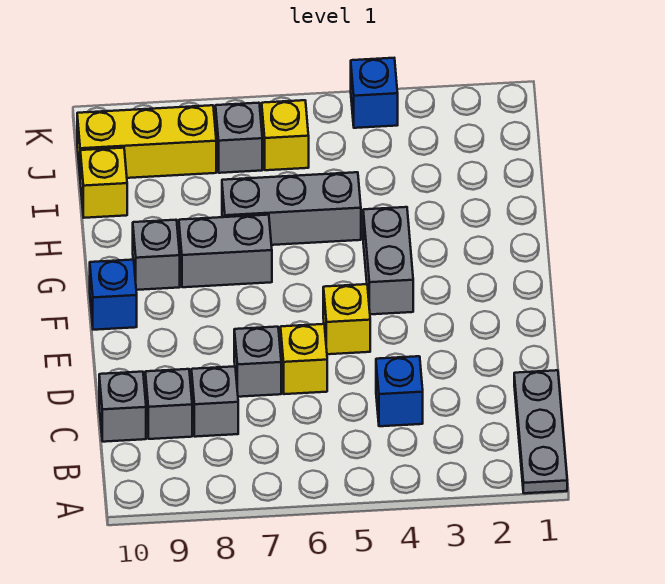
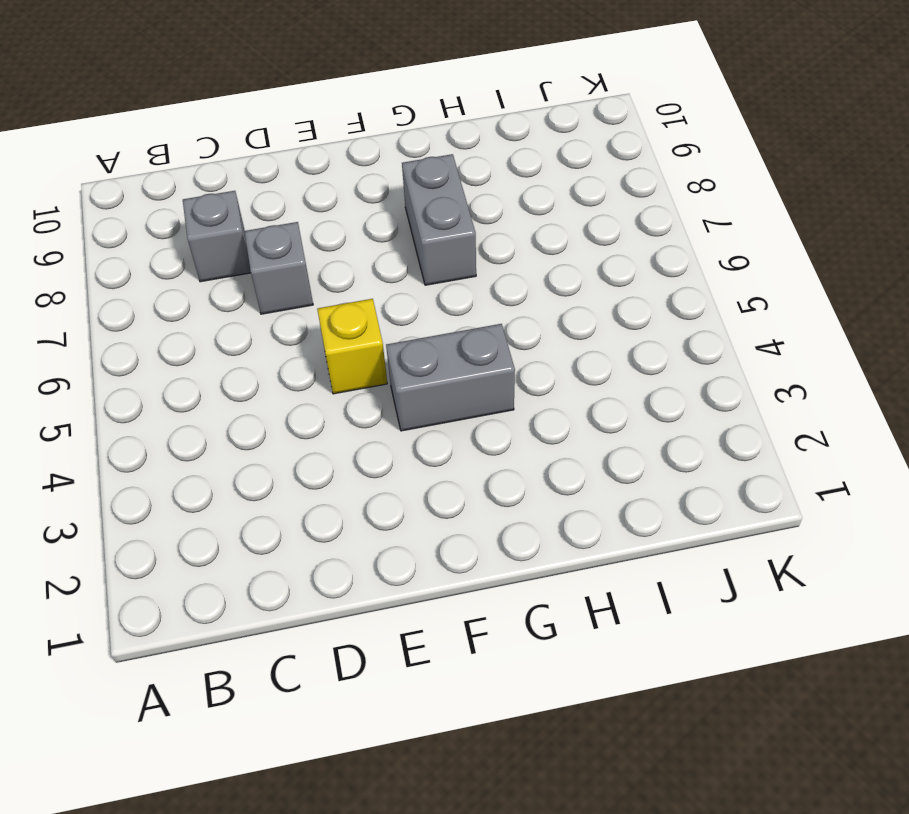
none -> grey plate A1:C1 level 1
none -> blue brick C4 level 1
none -> grey brick C9 level 1

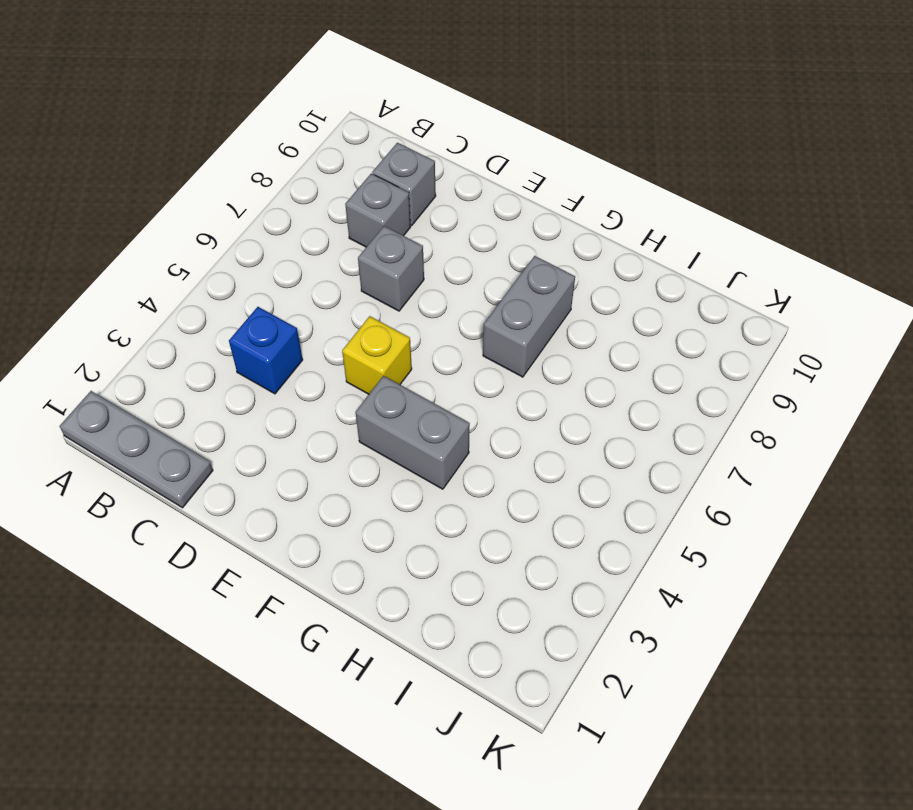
none -> grey brick C10 level 1
none -> yellow brick D6 level 1
none -> blue brick F10 level 1

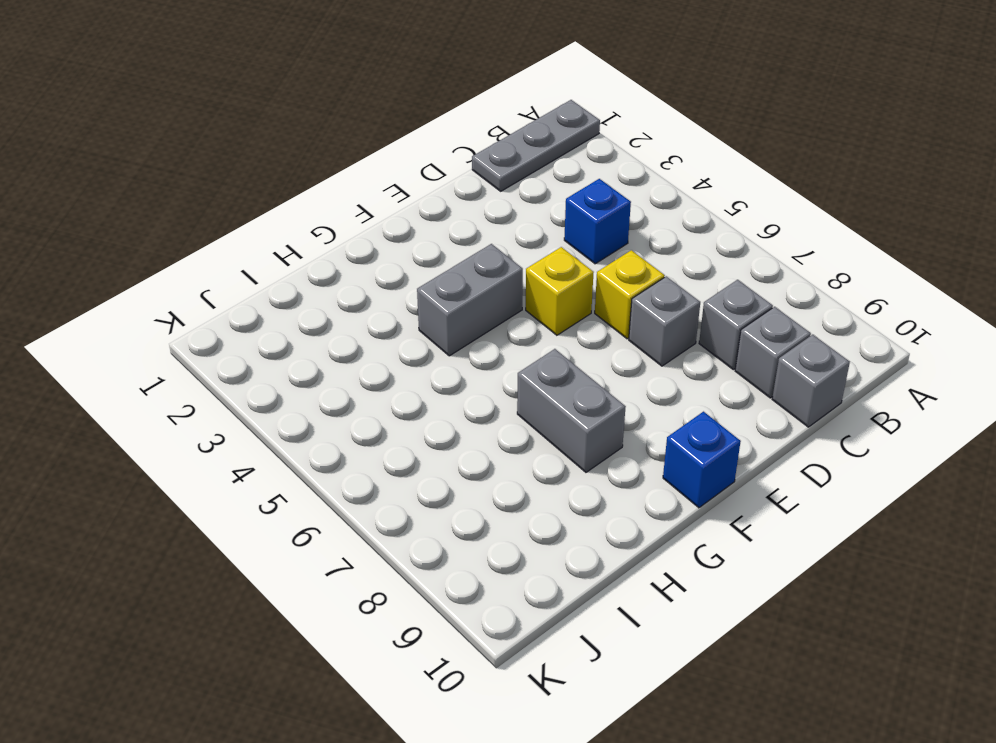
none -> grey brick G9 level 1
none -> grey brick H5:H7 level 1
none -> yellow brick I10 level 1

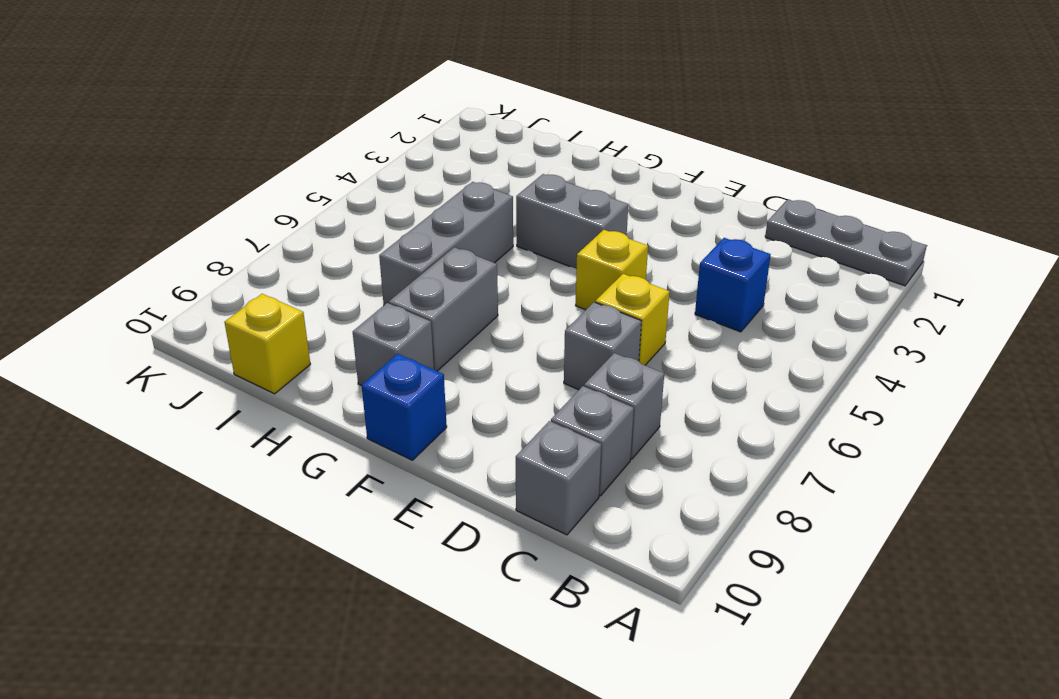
none -> yellow brick J6 level 1
none -> grey brick J7 level 1
none -> yellow brick J8:J10 level 1

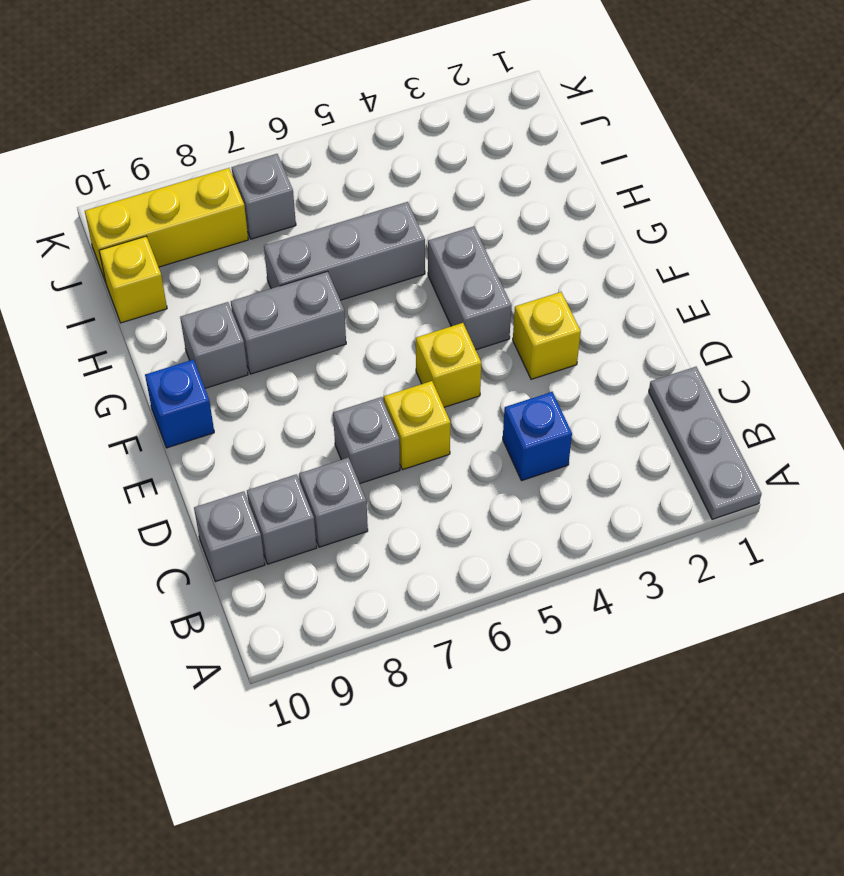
yellow brick E3 level 1 -> yellow brick J6 level 1
none -> blue brick K4 level 1

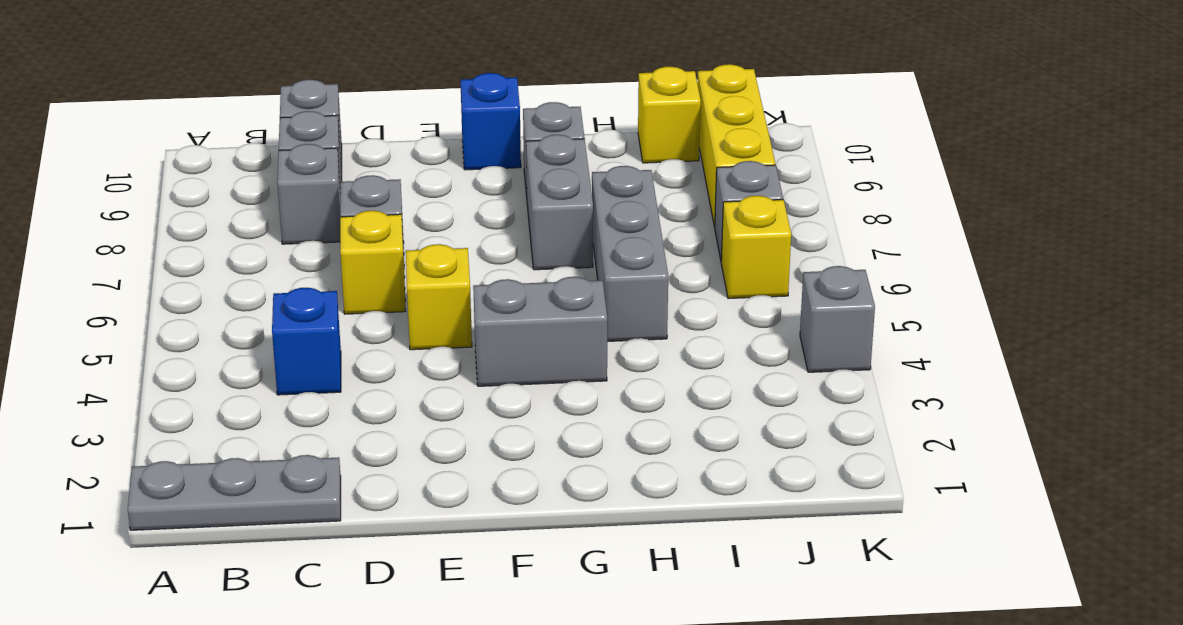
grey brick K4 level 1 -> blue brick K4 level 1

